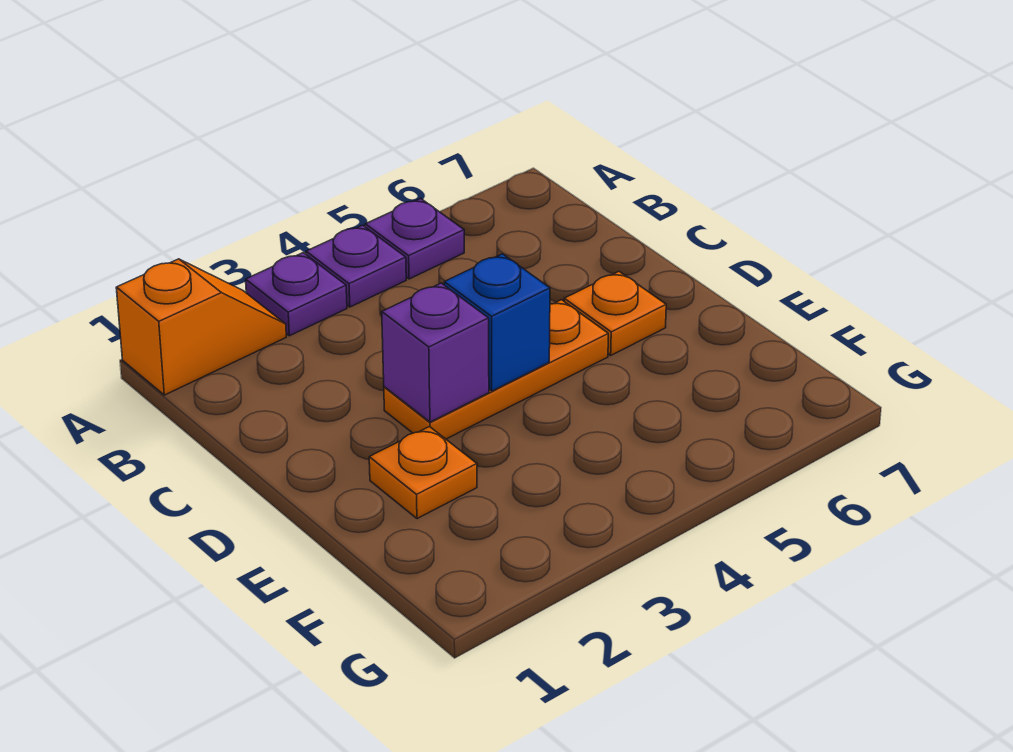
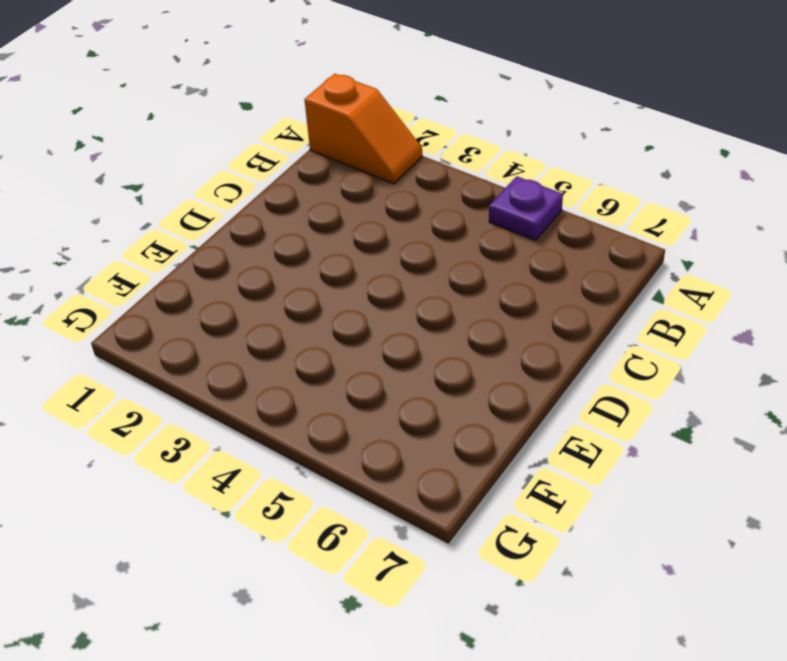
none -> purple plate A3 level 1
none -> purple plate A4 level 1

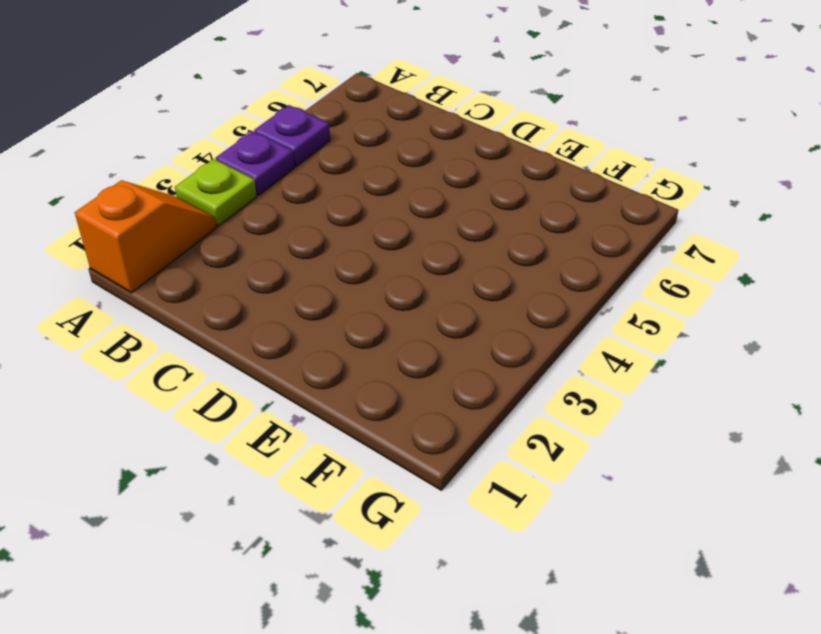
lime plate A3 level 1 -> purple plate A3 level 1
none -> orange plate D3:D5 level 1
none -> orange plate D6 level 1

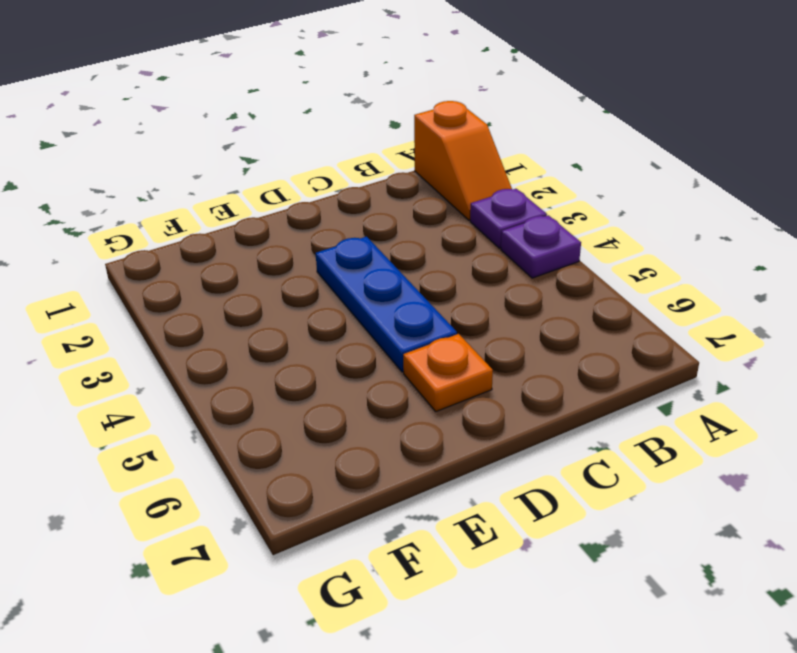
blue plate D3:D5 level 1 -> orange plate D3:D5 level 1
none -> purple plate A5 level 1
none -> orange plate E2 level 1

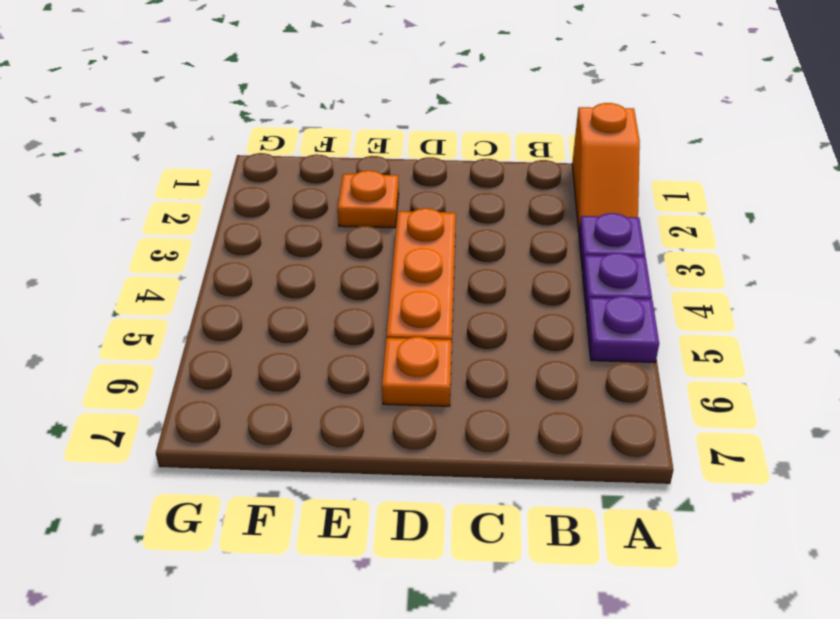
none -> purple brick D3 level 2
none -> blue brick D4 level 2

